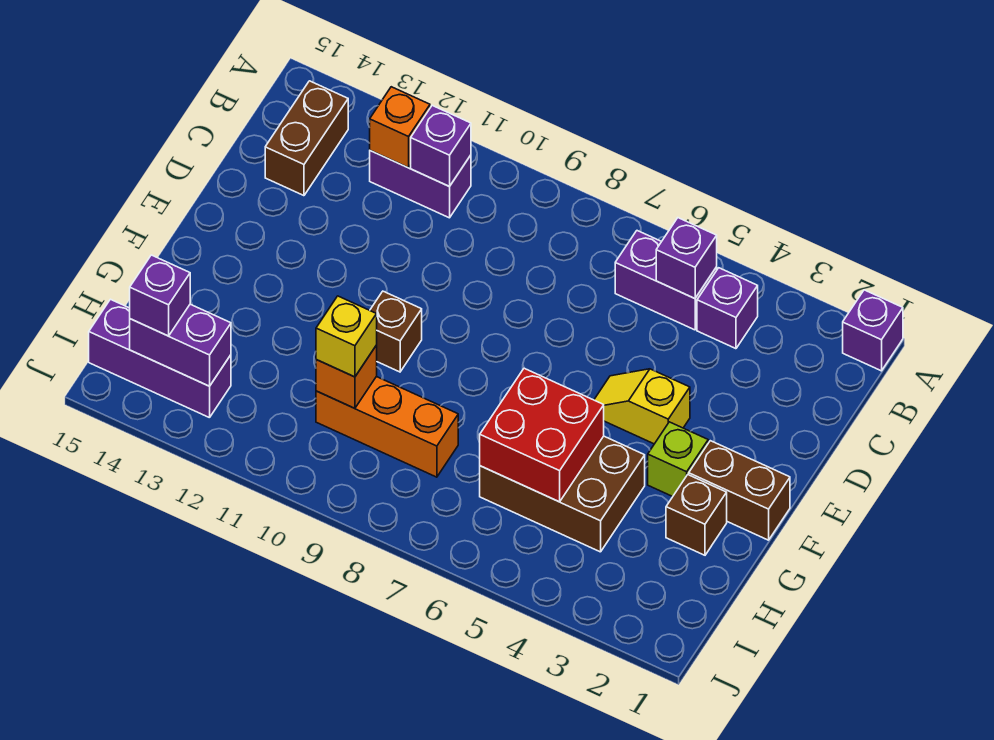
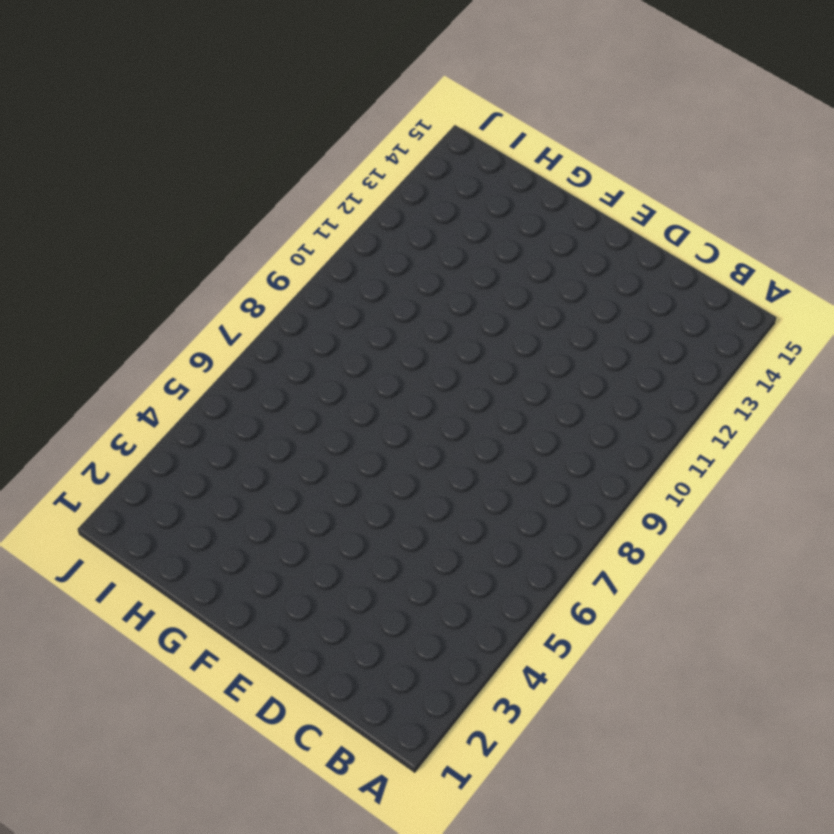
none -> purple brick A1 level 1
none -> purple brick B4 level 1
none -> purple brick B5:B6 level 1

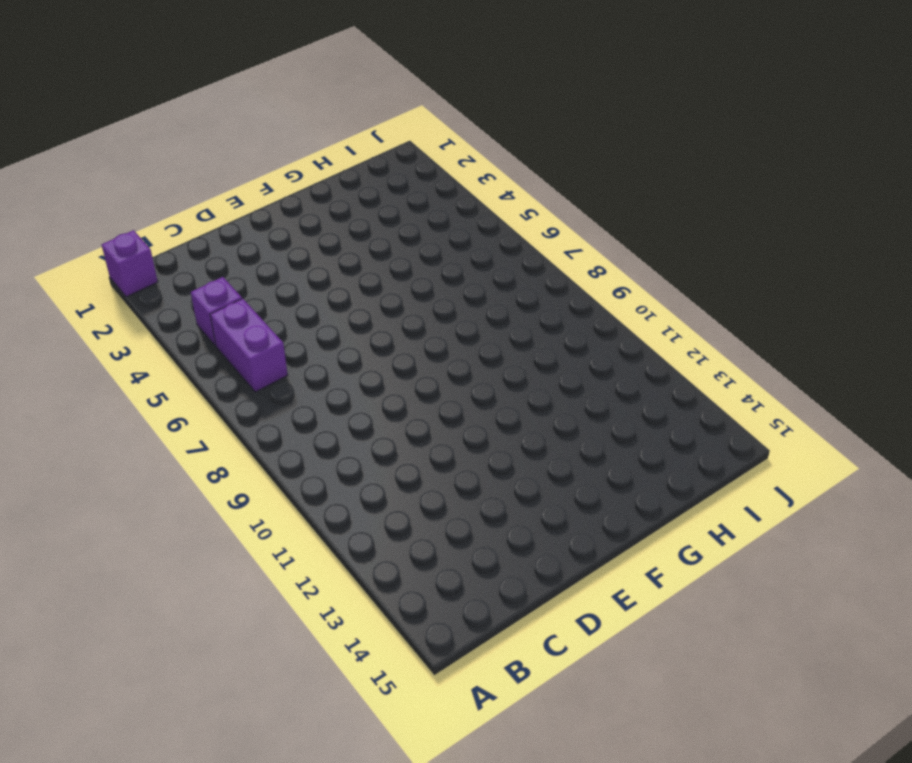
none -> purple brick B11:B12 level 1
none -> brown brick B14:C14 level 1
none -> yellow slope E4:E5 level 1 top 4

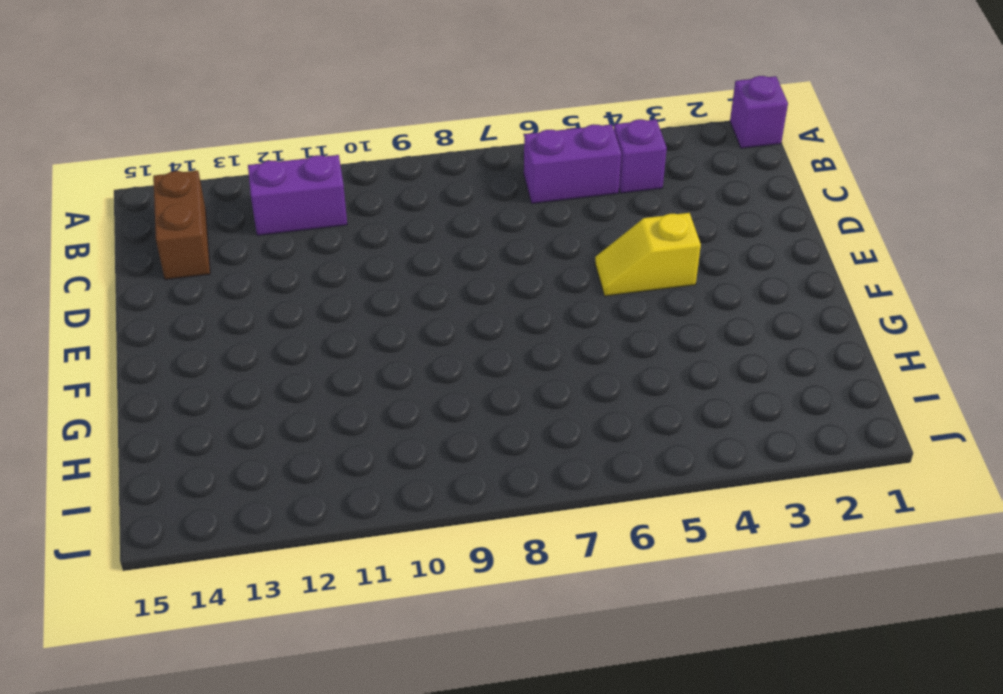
none -> brown brick F1:F2 level 1
none -> lime brick F3 level 1
none -> brown brick F10 level 1

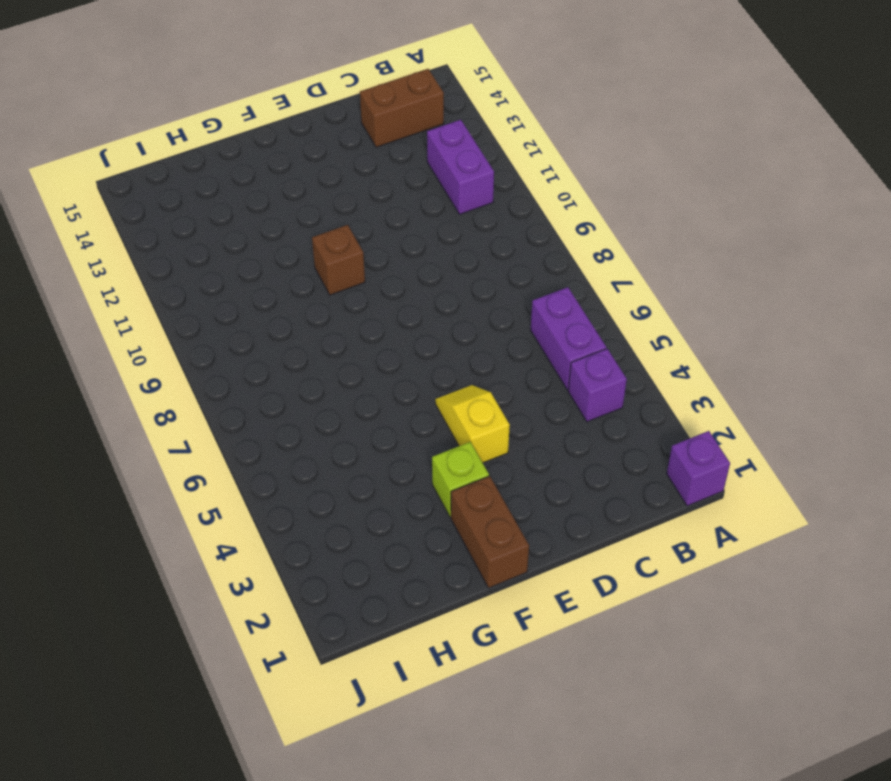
none -> brown brick G2 level 1
none -> brown brick G4:H6 level 1
none -> orange brick H8:H10 level 1

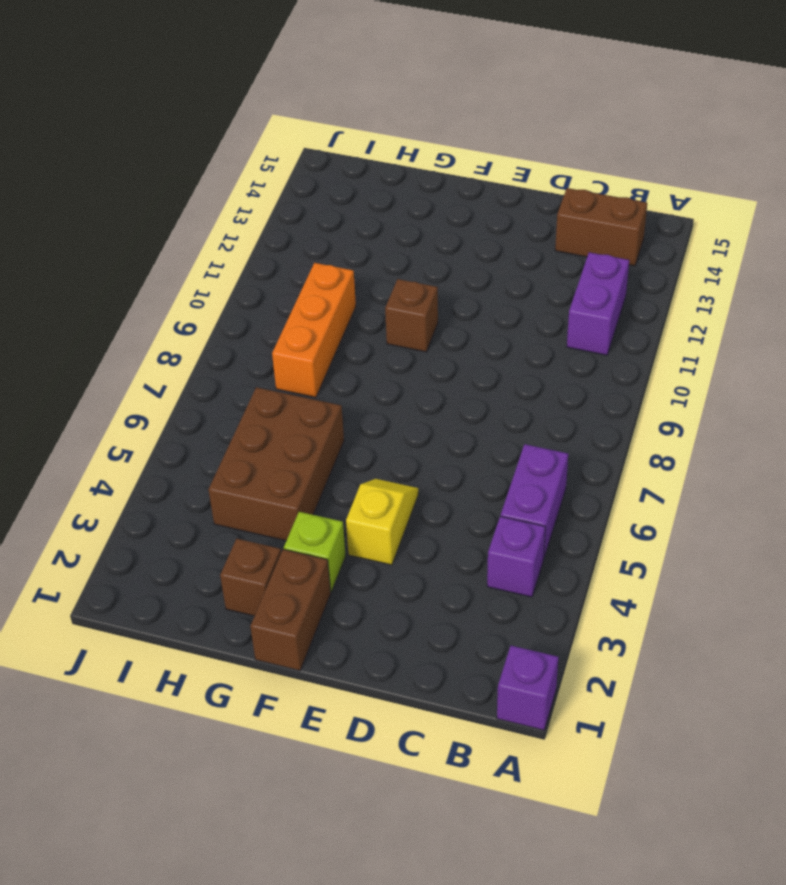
none -> purple brick I13:I15 level 1
none -> purple brick B5 level 2
none -> purple brick B11 level 2

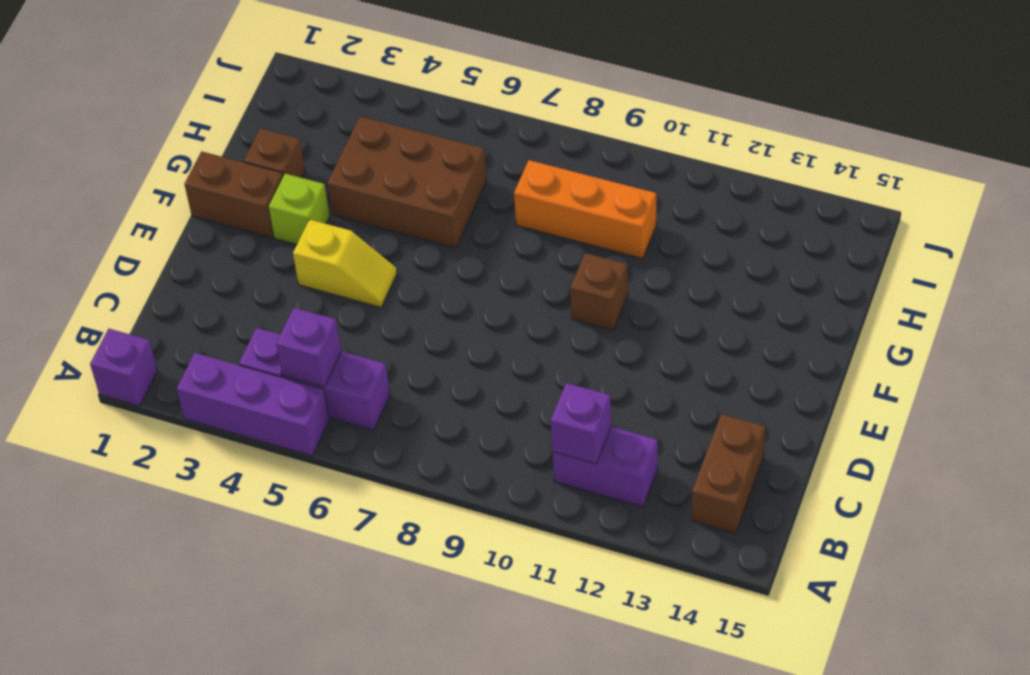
purple brick A3:A5 level 1 -> purple brick I13:I15 level 1
none -> orange brick B12 level 2
none -> red brick G5:H6 level 2
none -> orange brick H10 level 2

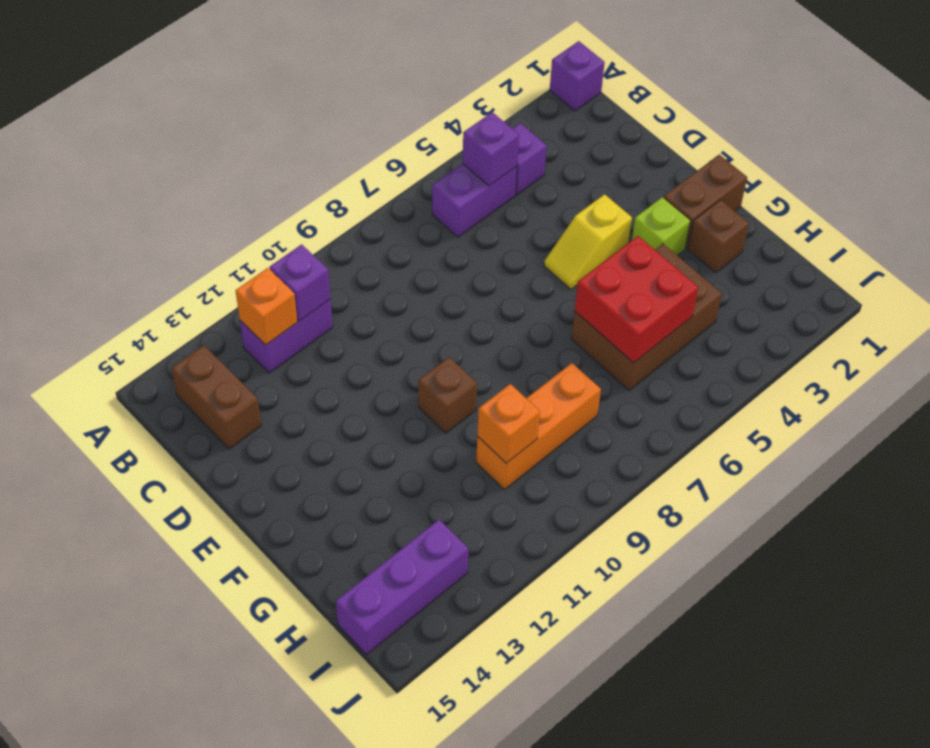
none -> purple brick I13:I14 level 2
none -> yellow brick H10 level 3
none -> purple brick I14 level 3

